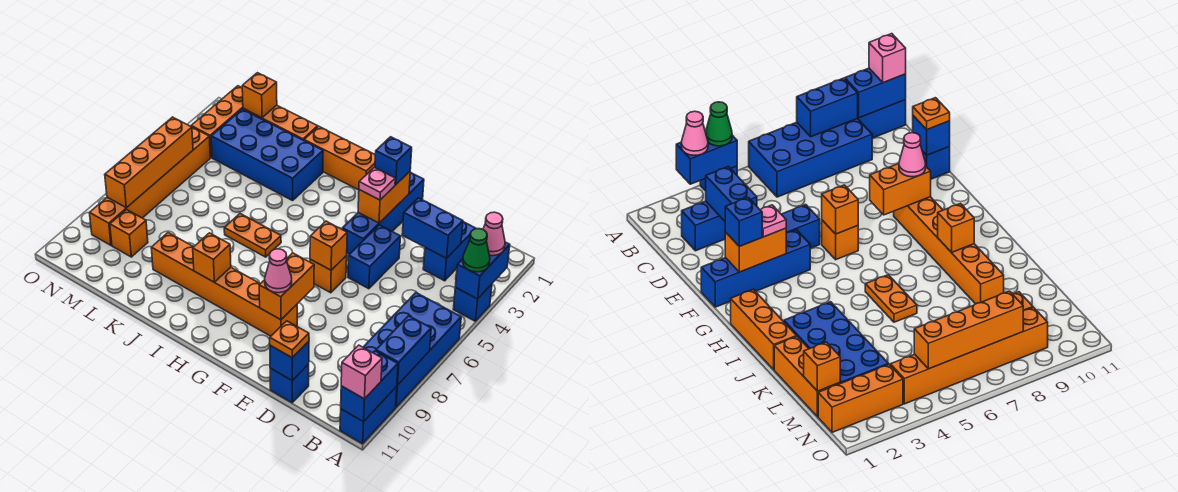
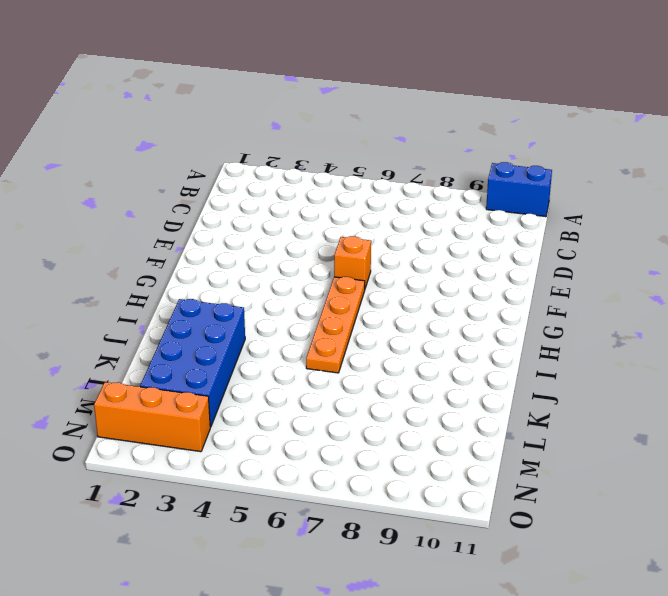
orange plate G6:J6 level 1 -> orange plate I6:J6 level 1
none -> blue brick A4 level 1
none -> blue brick A6:B9 level 1
none -> blue brick C2:C3 level 1
none -> blue brick D11 level 1

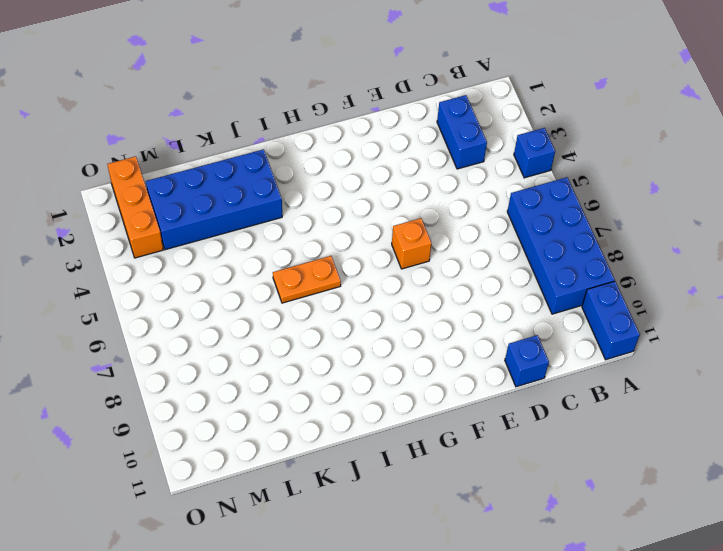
none -> blue brick E4:E5 level 1
none -> blue brick F1:F4 level 1
none -> orange brick F9:K9 level 1
none -> orange brick H1:J1 level 1

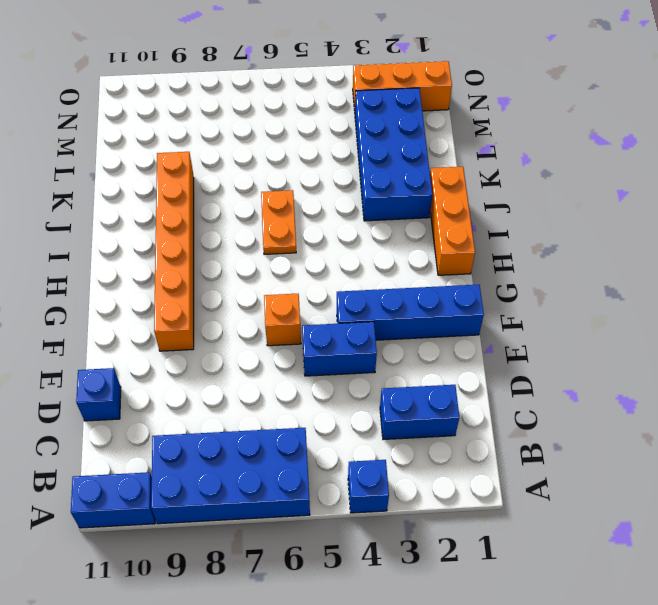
none -> orange brick K1:M1 level 1
none -> orange brick M9 level 1
none -> orange brick N4:N9 level 1
none -> blue brick A3:A4 level 2

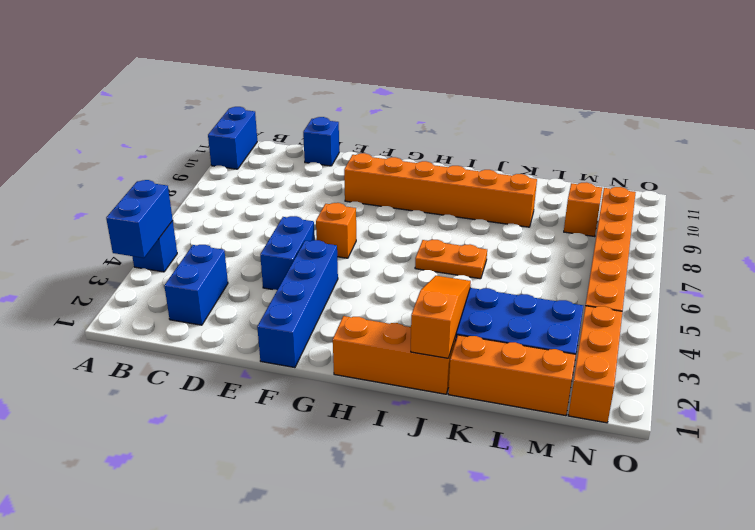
orange slope J1:J3 level 2 top 1 -> none
none -> blue brick A6:B9 level 1
none -> blue brick A8:A9 level 2
none -> blue brick A10:A11 level 2
none -> blue brick C3:D3 level 2

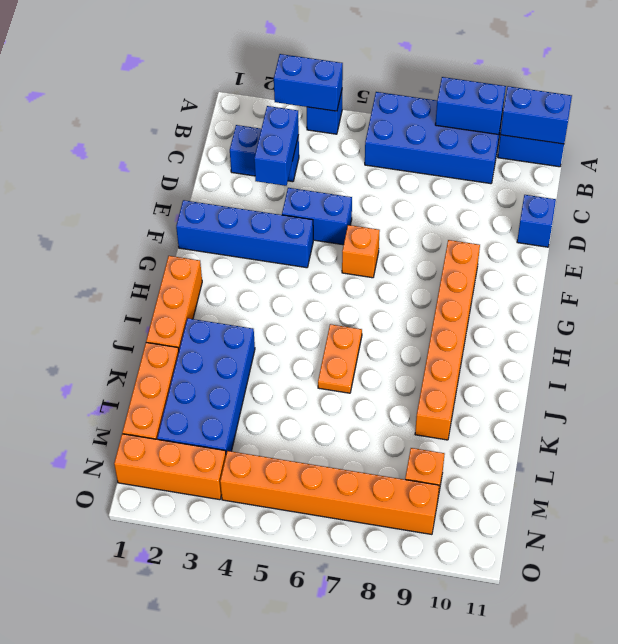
none -> blue brick D11 level 2
none -> orange brick F2:F3 level 2
none -> orange brick F6 level 2
none -> orange brick F8:F9 level 2

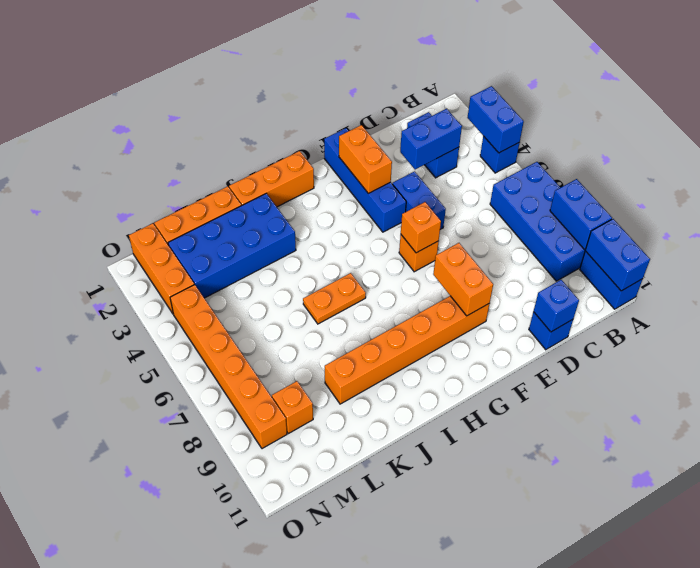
none -> orange brick I9 level 2
none -> orange brick M1 level 2
none -> orange brick N5:N8 level 2
none -> pink cone A3 level 3

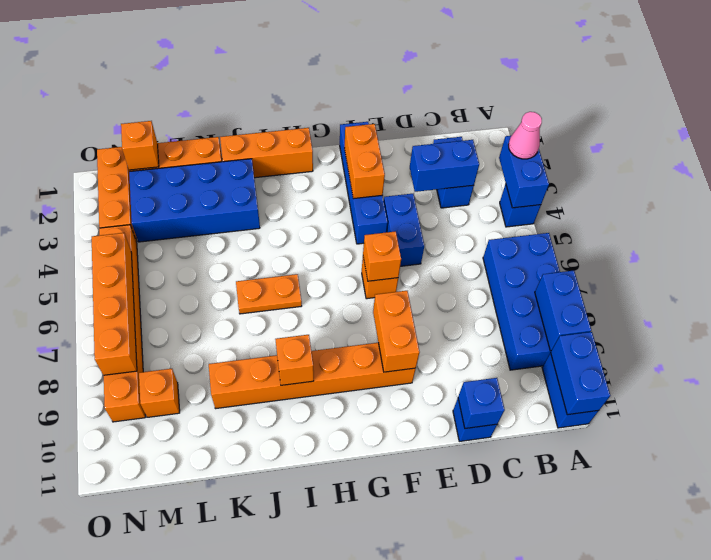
none -> green cone A4 level 3
none -> pink brick A11 level 3
none -> orange plate D11 level 3
none -> blue brick F2 level 3

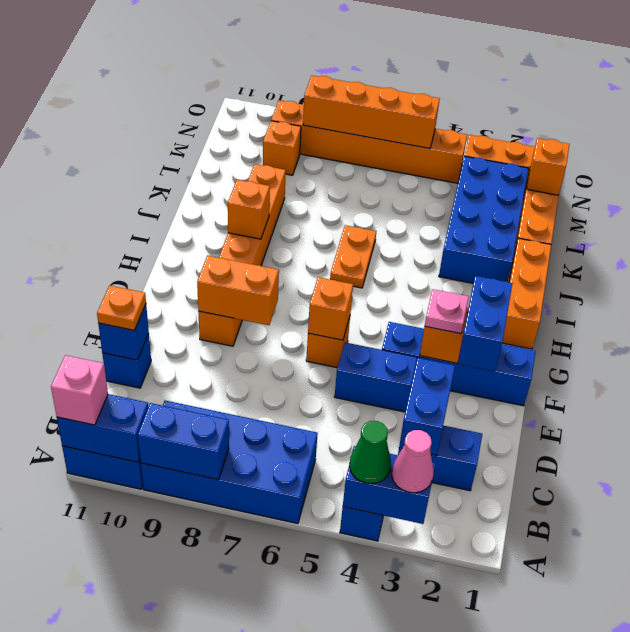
blue brick E2:F2 level 3 -> blue brick F2 level 3
none -> pink cone F9 level 3

